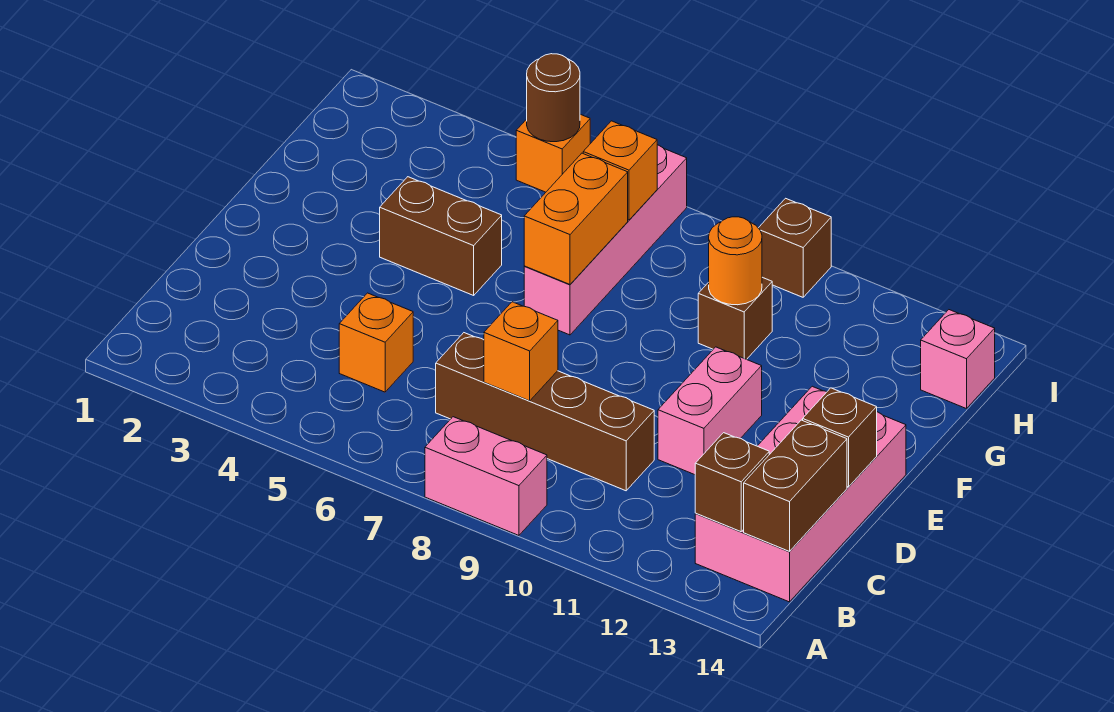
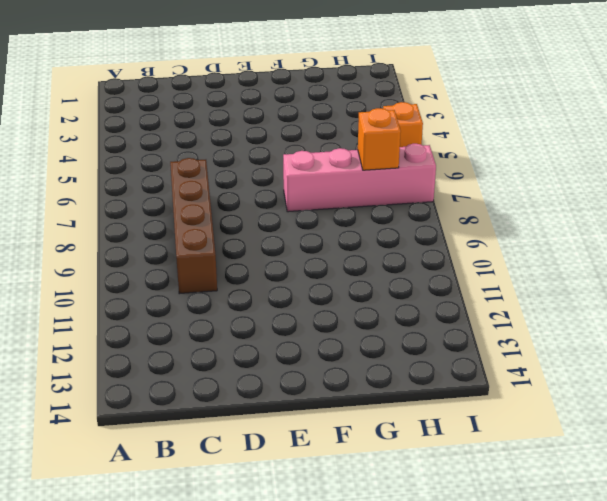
none -> pink brick A8:A9 level 1
none -> pink brick B13:E14 level 1
none -> orange brick C5 level 1

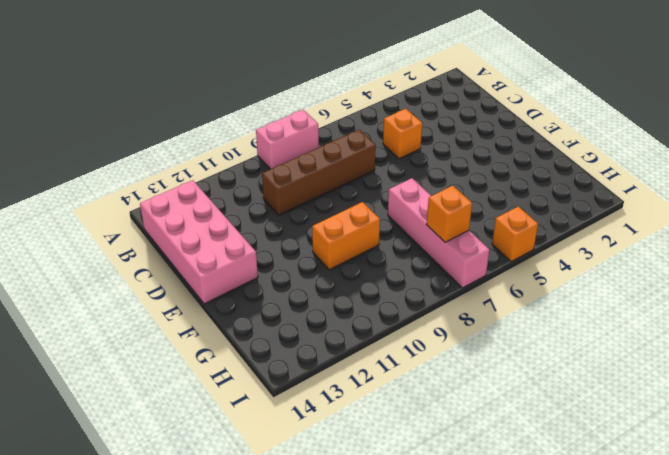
orange brick F9:F10 level 1 -> orange brick F7:G7 level 2
none -> pink brick D11:E11 level 1
none -> brown brick F4:F5 level 1
none -> brown brick G10 level 1

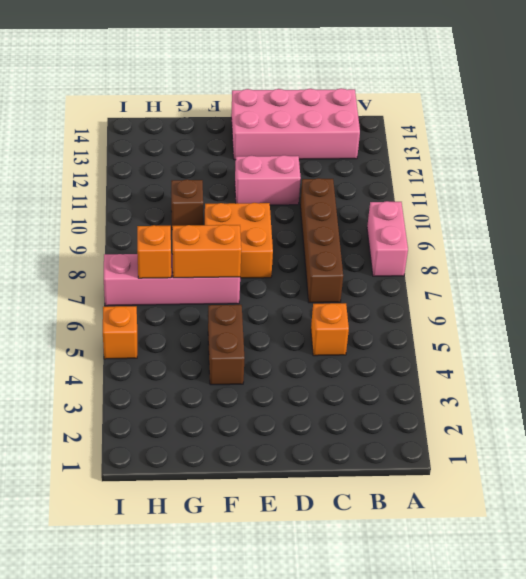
orange brick E8:F9 level 1 -> none
none -> pink brick H14 level 1
none -> brown brick I10 level 1
none -> brown brick B13 level 2

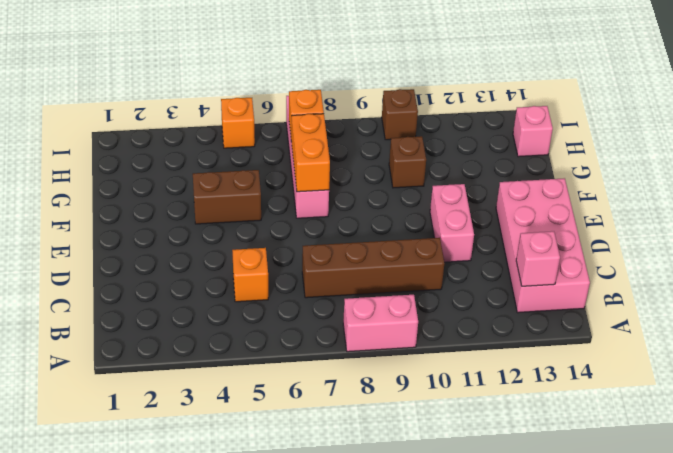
pink brick B13 level 2 -> brown brick B13 level 2
none -> brown brick B14:C14 level 2
none -> orange brick C8 level 2
none -> brown brick D14 level 2

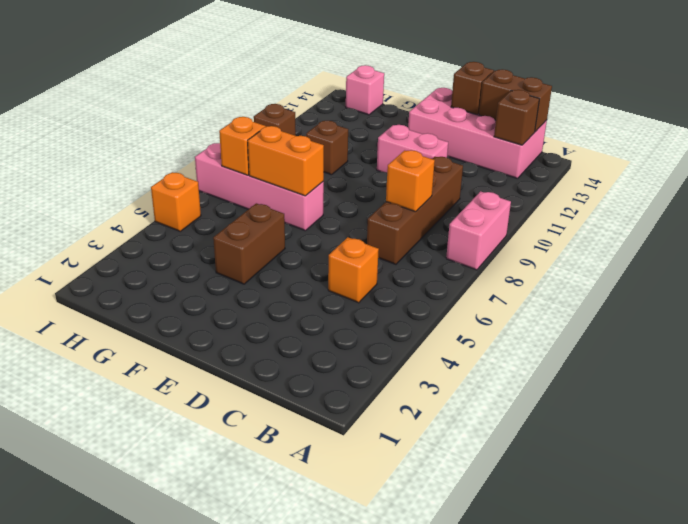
none -> orange round brick G10 level 2
none -> brown round brick I5 level 2

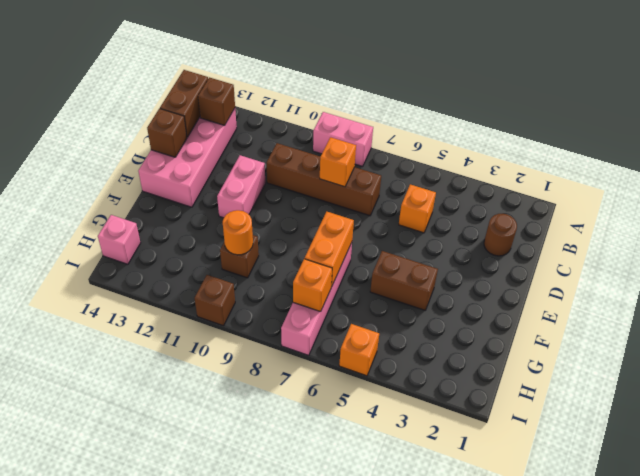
brown round brick C2 level 1 -> brown round brick I5 level 2

